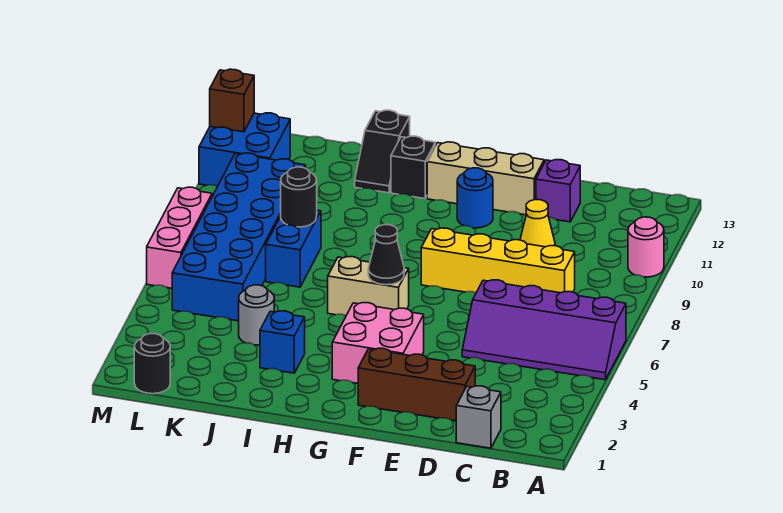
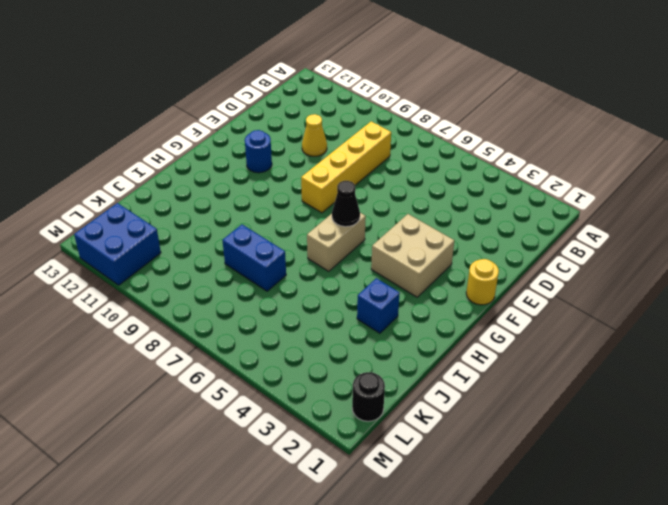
yellow round brick F1 level 1 -> none
tan brick F3:G4 level 1 -> pink brick F3:G4 level 1
none -> purple slope A5:D6 level 1 top 6
none -> pink round brick A10 level 1
none -> grey brick C1 level 1

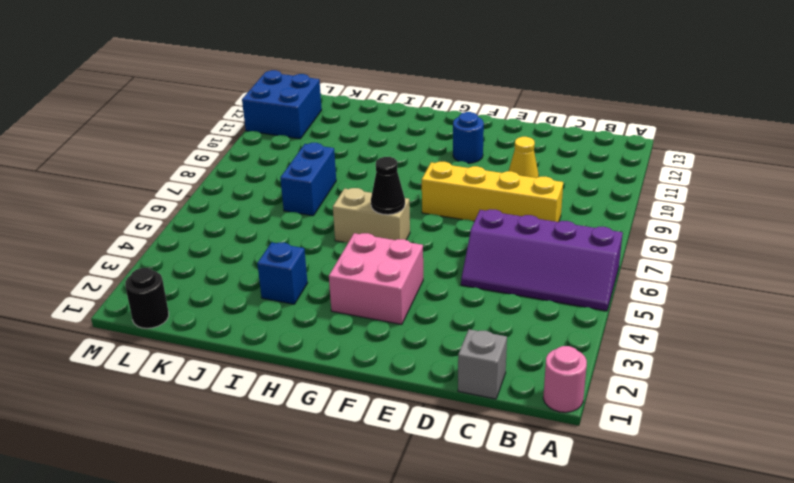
pink round brick A1 level 1 -> pink round brick A10 level 1
none -> brown brick D2:F2 level 1
none -> purple brick D12 level 1
none -> tan brick E12:G12 level 1

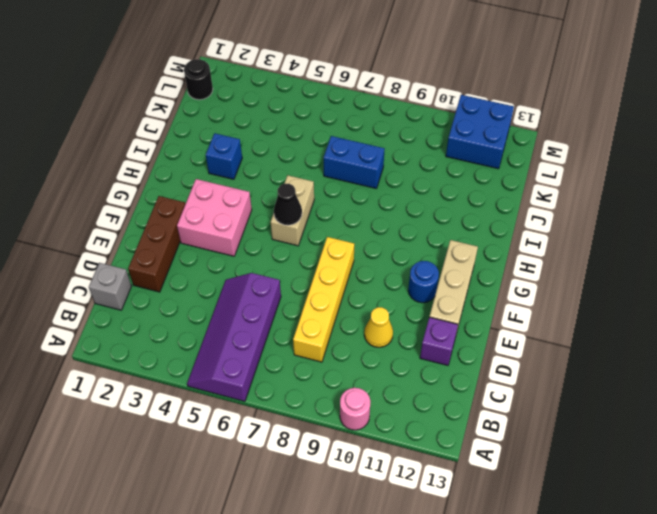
none -> black brick H12 level 1
none -> black slope I12:I13 level 1 top 13
none -> grey round brick J4 level 1

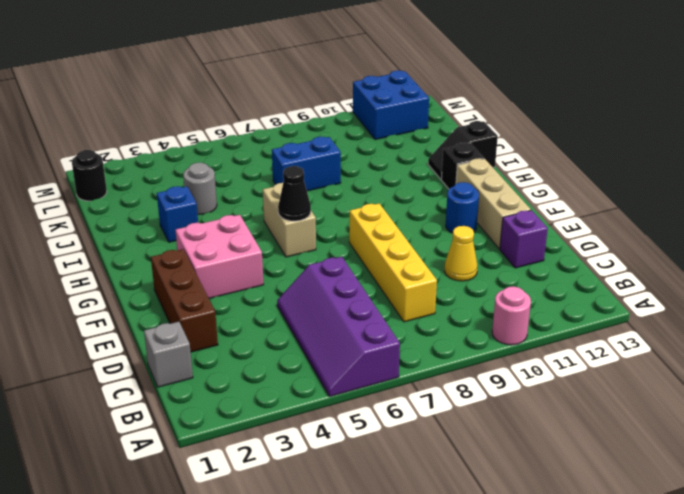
none -> blue brick K5:L10 level 1
none -> pink brick M6:M8 level 1
none -> black round brick J8 level 2

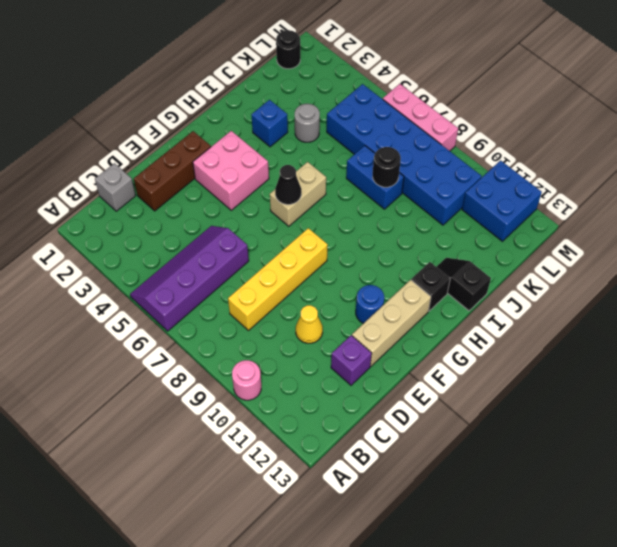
none -> brown brick M12 level 2

